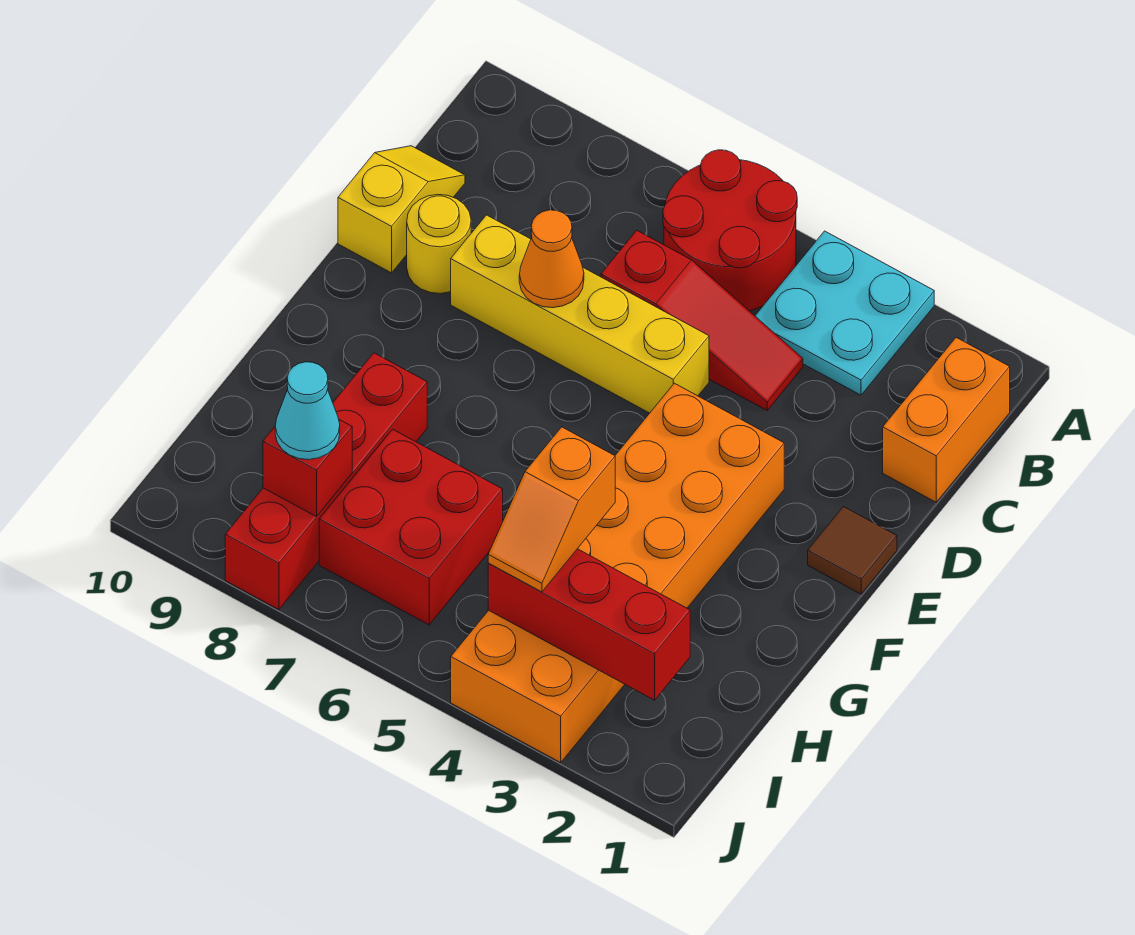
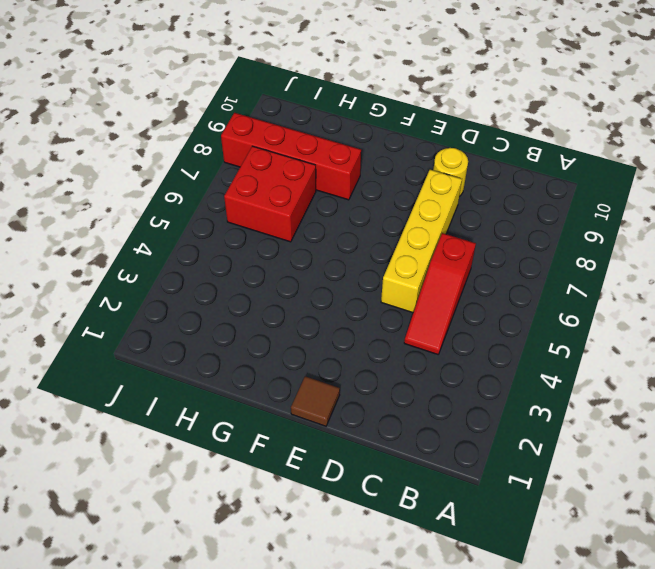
none -> cyan plate A3:B4 level 1
none -> red round brick A5:B6 level 1
none -> orange brick B1:C1 level 1

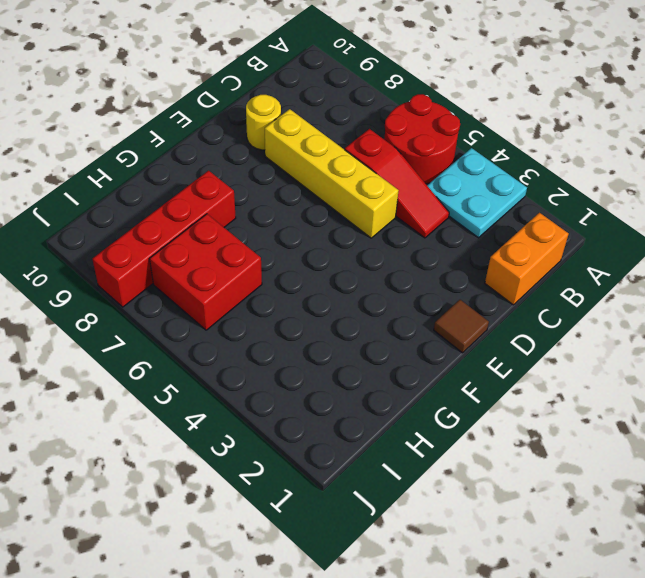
none -> yellow slope C10:D10 level 1 top D
none -> orange brick E3:J4 level 1
none -> orange cone D7 level 2

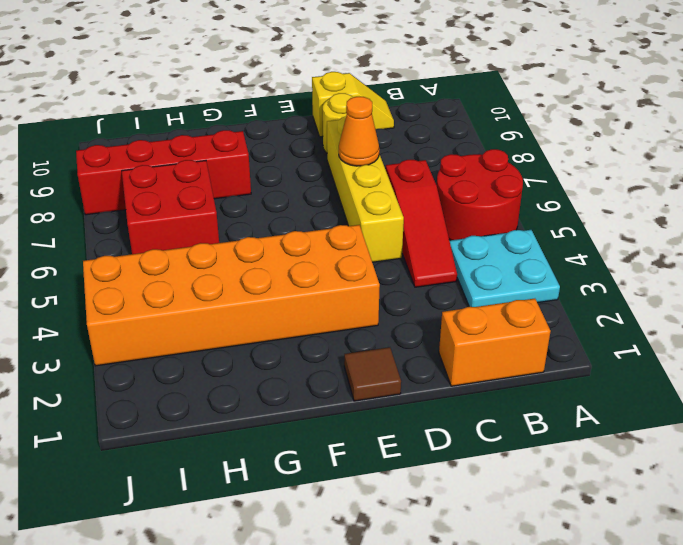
none -> red brick I2:I4 level 2
none -> red brick I8 level 2
none -> orange slope H4:I4 level 3 top H

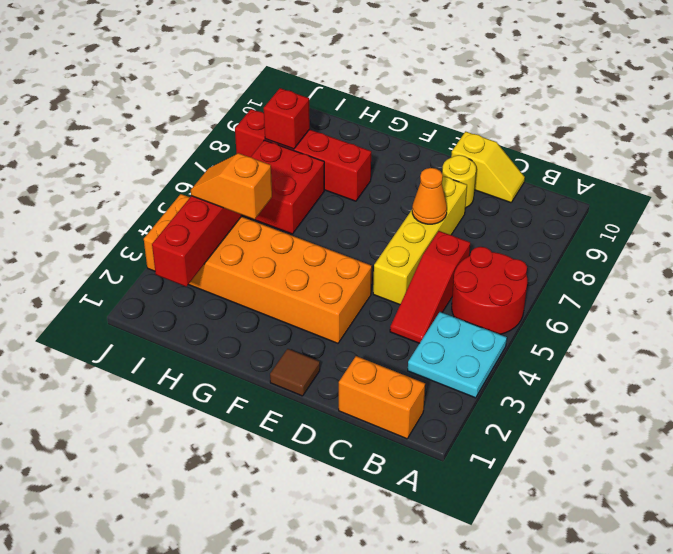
none -> cyan cone I8 level 3

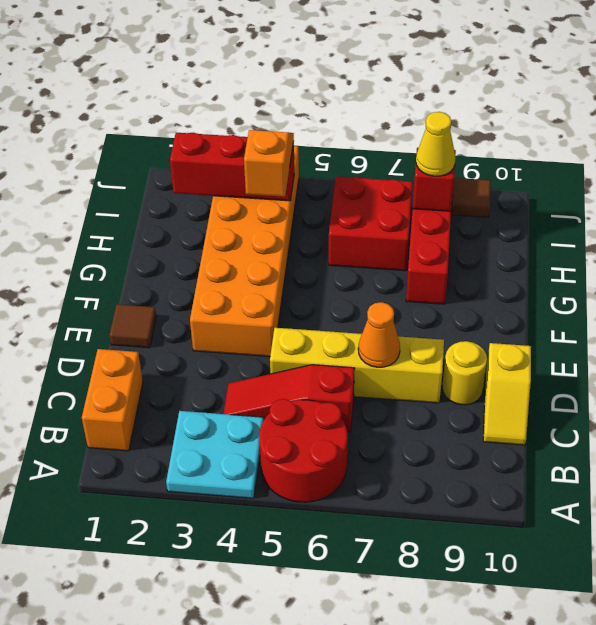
yellow cone I8 level 3 -> cyan cone I8 level 3
brown tile J9 level 1 -> none

